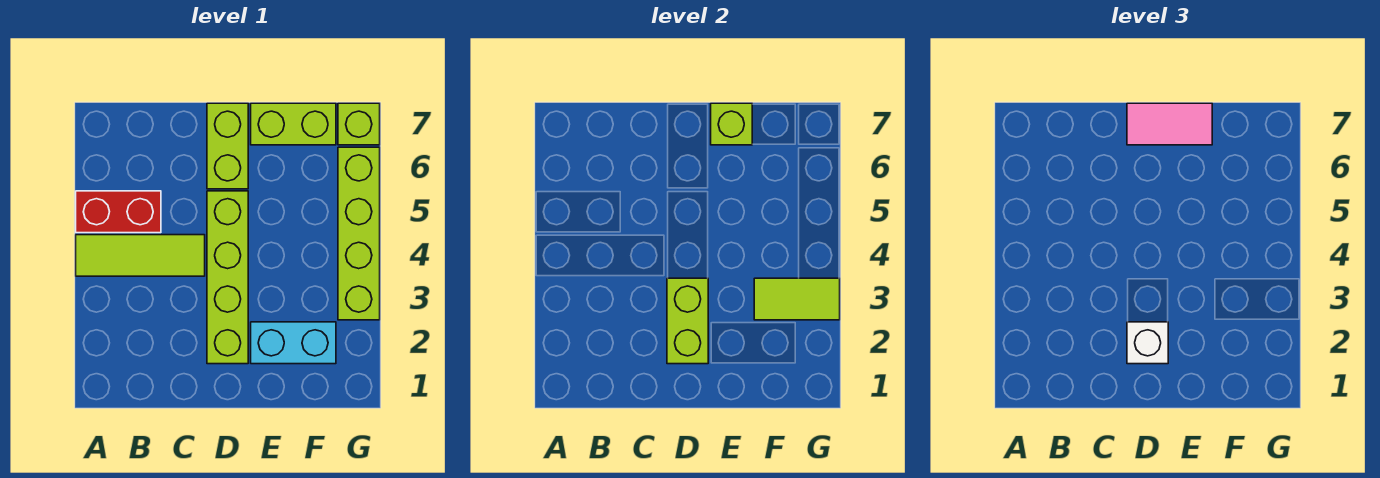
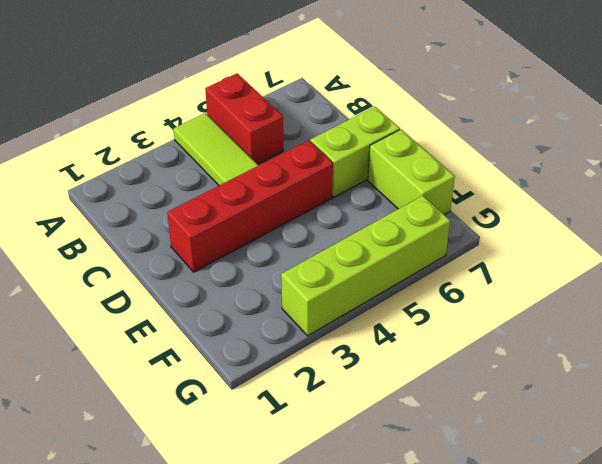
red brick D2:D5 level 1 -> lime brick D2:D5 level 1
none -> cyan brick E2:F2 level 1
none -> lime brick G7 level 1
none -> lime brick D2:D3 level 2

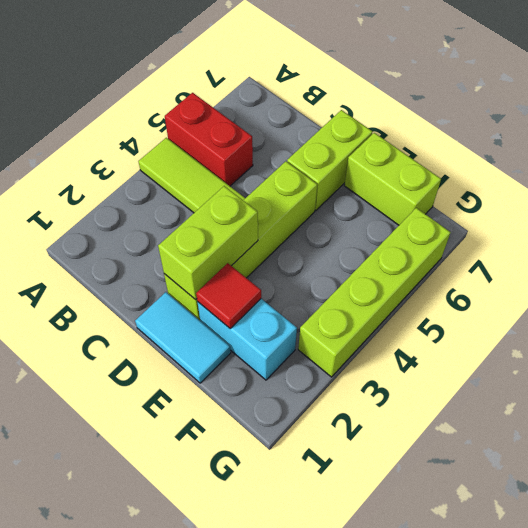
cyan tile D1:E1 level 1 -> none
red tile E2 level 2 -> none
none -> lime brick G7 level 1
none -> lime brick E7 level 2
none -> lime tile F3:G3 level 2

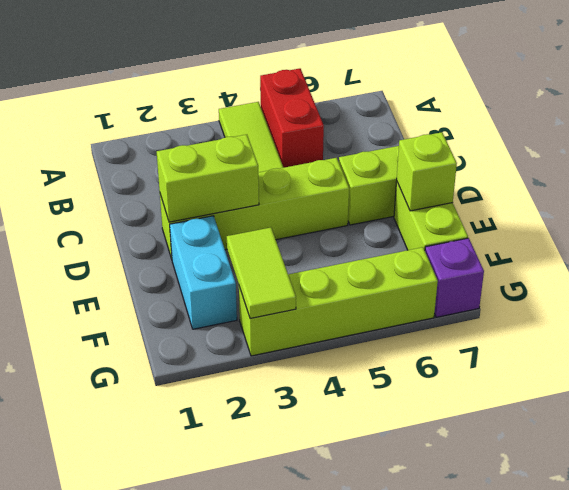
purple brick G7 level 1 -> lime brick G7 level 1
none -> white brick D2 level 3
none -> pink tile D7:E7 level 3

